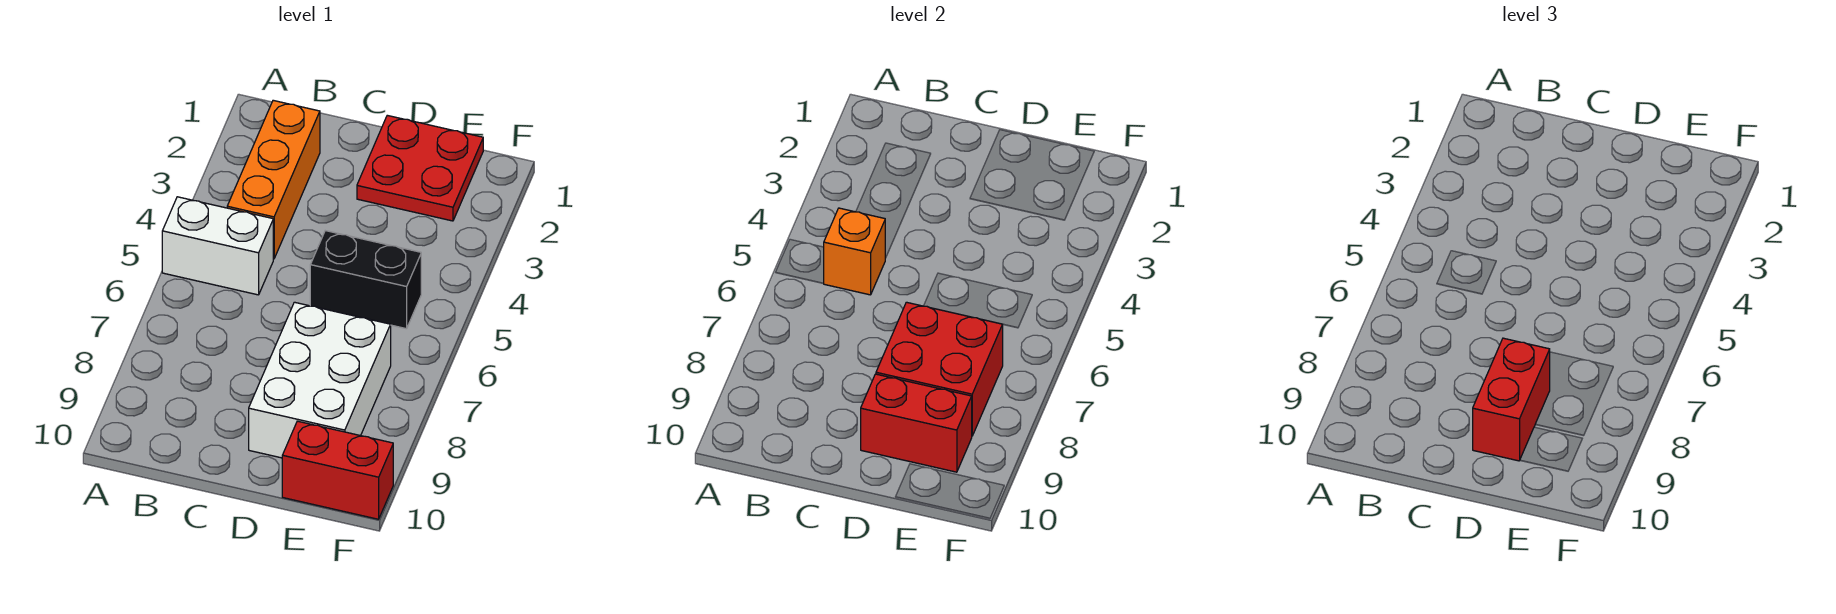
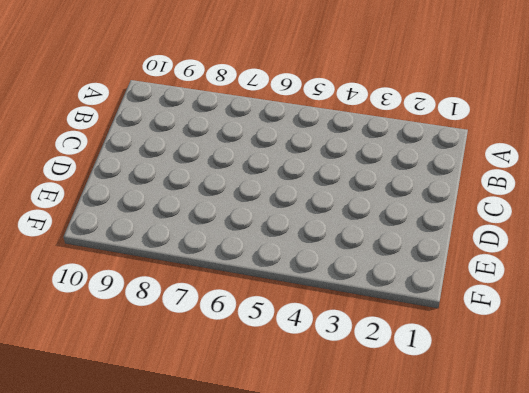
none -> white brick A5:B5 level 1
none -> orange brick B2:B4 level 1

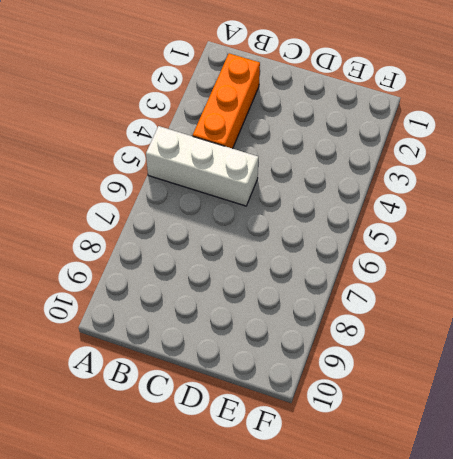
white brick A5:C5 level 1 -> white brick A5:B5 level 1
none -> red plate D1:E2 level 1
none -> black brick D5:E5 level 1

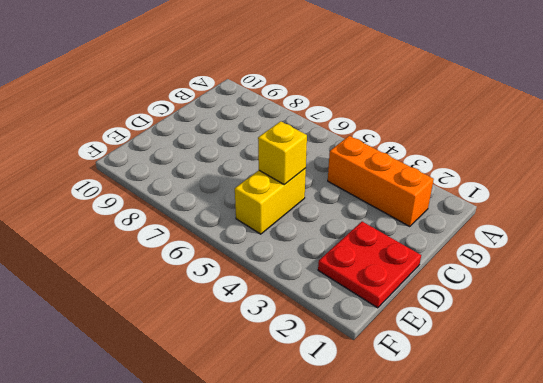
yellow brick D5:E5 level 1 -> black brick D5:E5 level 1
yellow brick D5 level 2 -> none
none -> white brick A5:B5 level 1
none -> white brick D7:E9 level 1

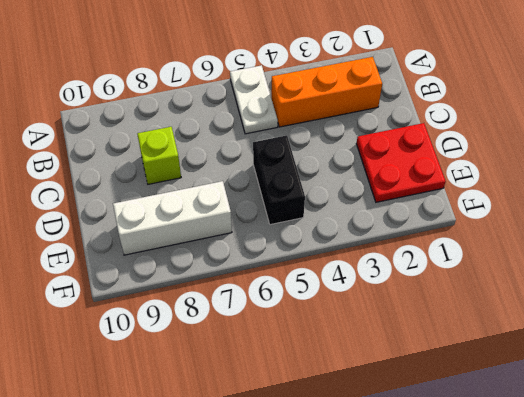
white plate A5:B5 level 1 -> white brick A5:B5 level 1
lime brick C8 level 1 -> none
white brick E7:E9 level 1 -> white brick D7:E9 level 1
none -> red brick E10:F10 level 1
none -> orange brick B5 level 2

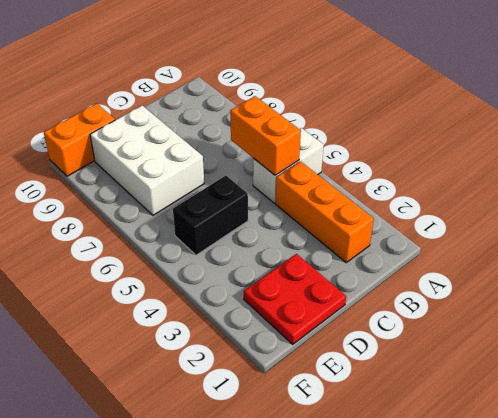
orange brick B5:B6 level 2 -> orange brick B5 level 2
orange brick E10:F10 level 1 -> red brick E10:F10 level 1
none -> red brick D7:E8 level 2
none -> red brick D9:E9 level 2

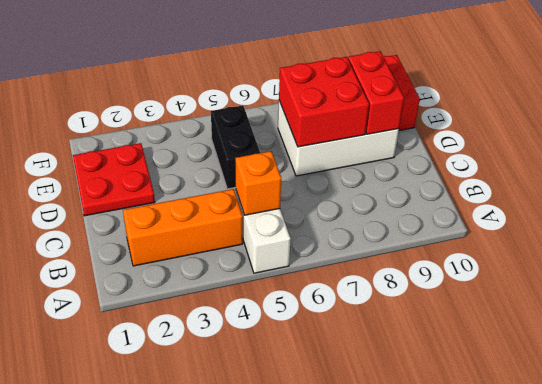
none -> red brick D8:D9 level 3

